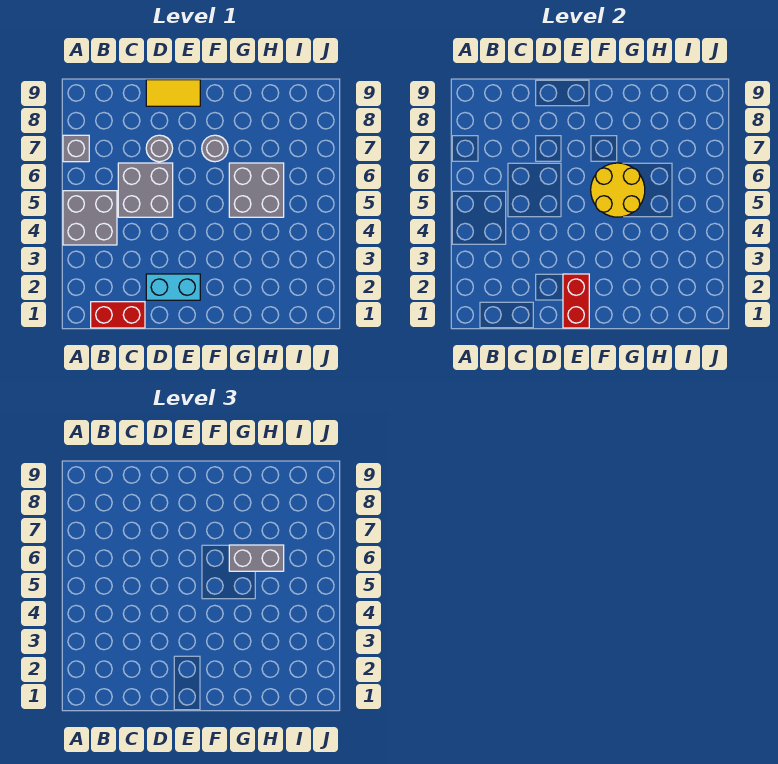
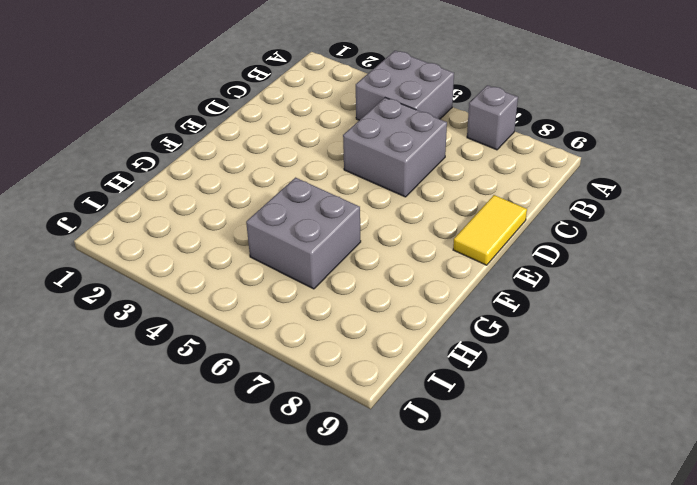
none -> red brick B1:C1 level 1
none -> cyan brick D2:E2 level 1
none -> grey round brick D7 level 1

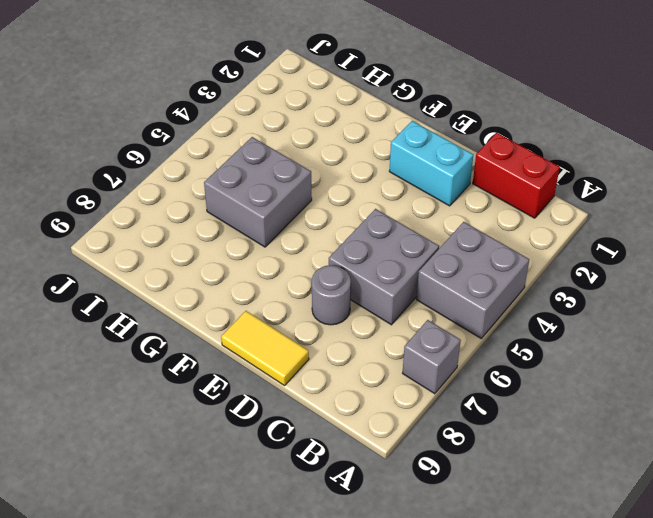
none -> grey round brick F7 level 1
none -> red brick E1:E2 level 2
none -> yellow round brick F5:G6 level 2

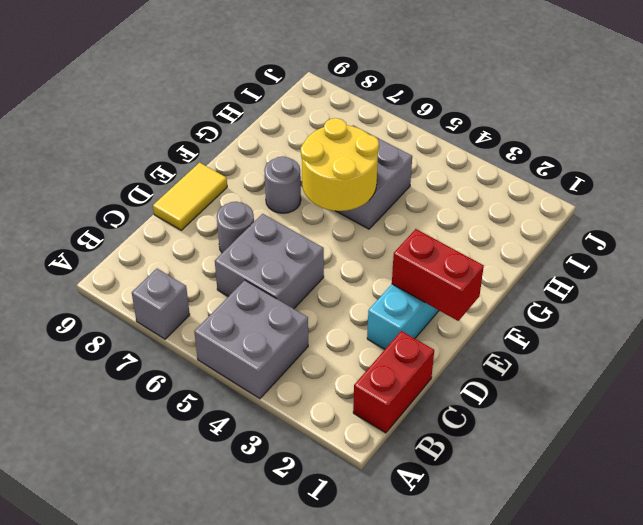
none -> grey brick G6:H6 level 3

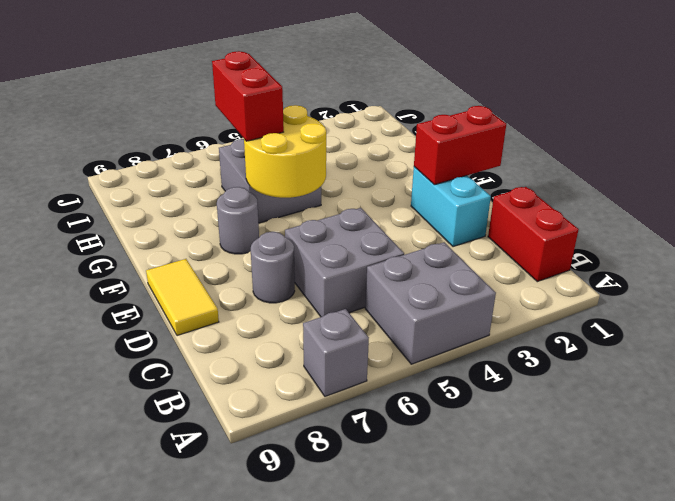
red brick G6:H6 level 3 -> grey brick G6:H6 level 3

